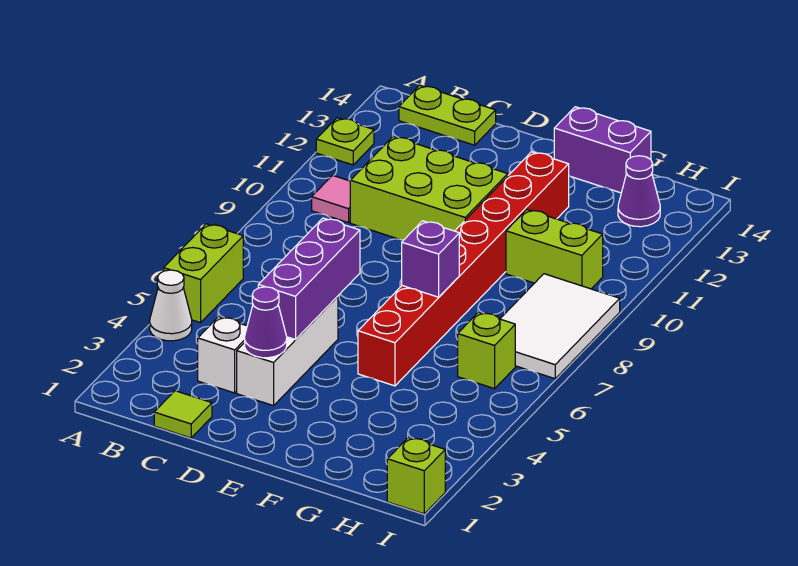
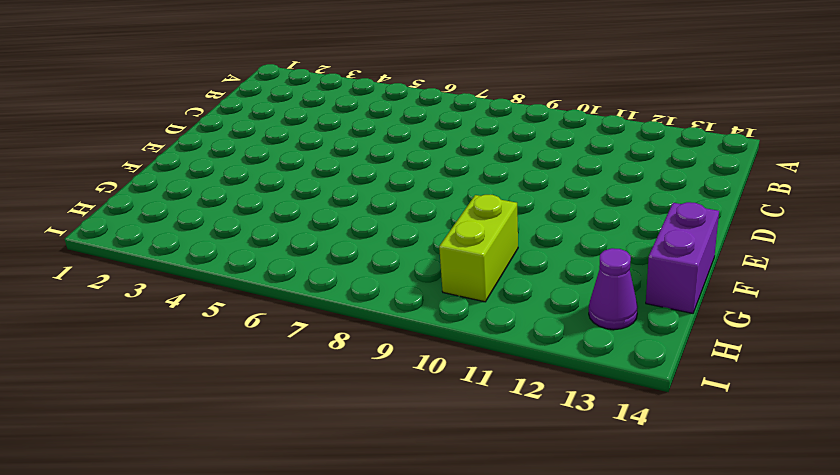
none -> white cone A4 level 1
none -> lime brick A5:A6 level 1
none -> lime plate A12 level 1

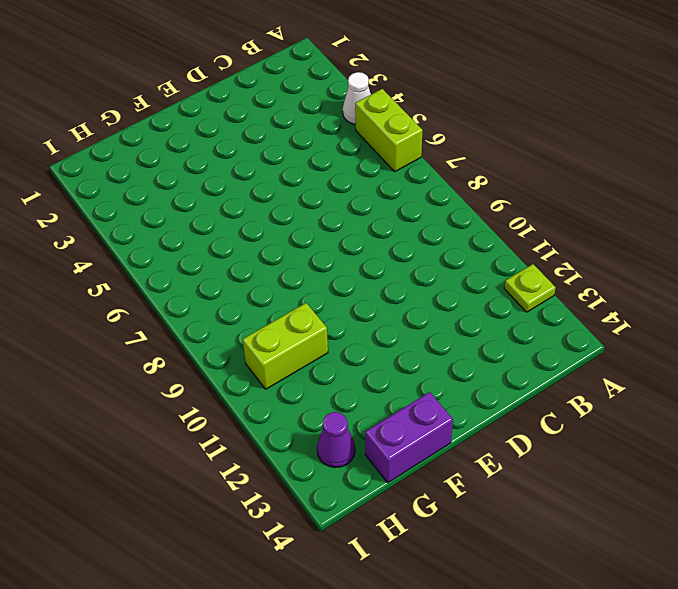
none -> pink tile B10 level 1
none -> lime plate B14:C14 level 1
none -> lime tile C1 level 1

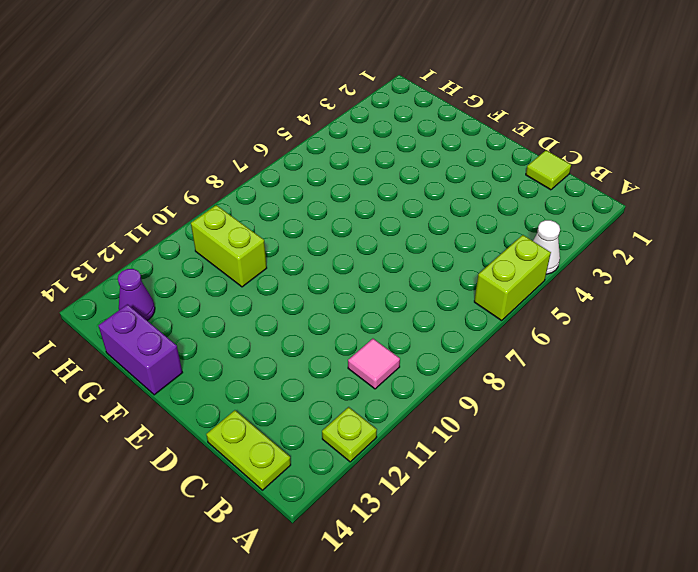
none -> white brick C3 level 1
none -> lime brick C10:E11 level 1
none -> white brick D3:D5 level 1

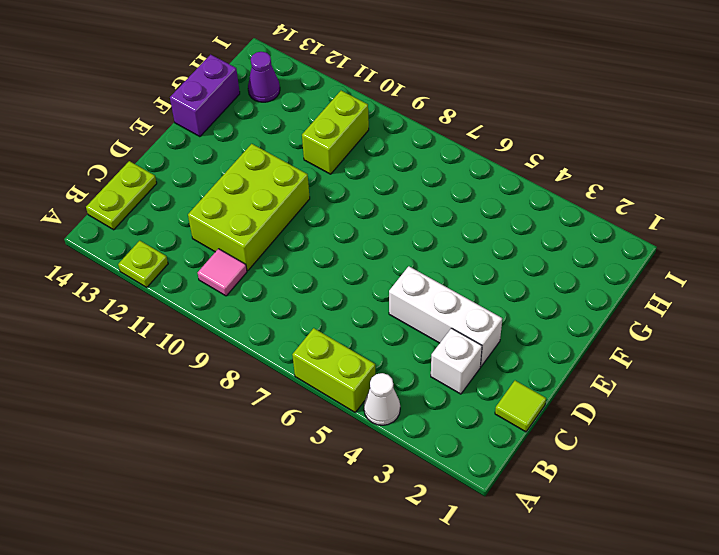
none -> red brick F5:F12 level 1
none -> lime brick H6 level 1
none -> white tile H7:I9 level 1

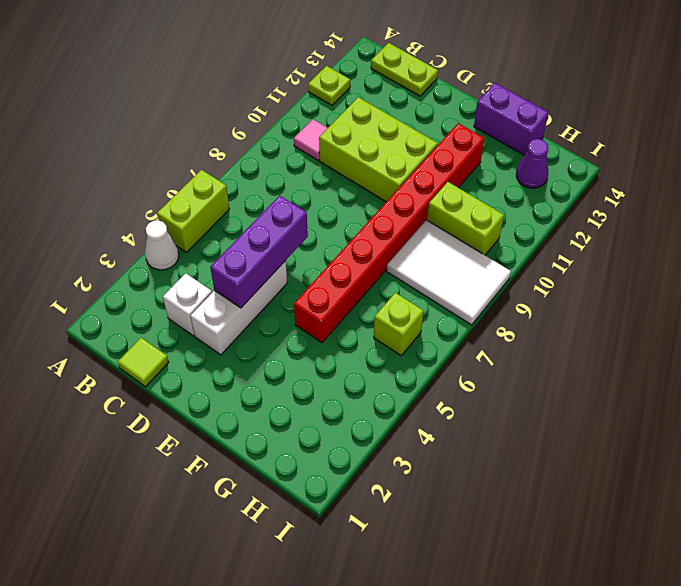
white tile G8:I9 level 1 -> white tile H7:I9 level 1
none -> lime brick I1 level 1
none -> purple cone D3 level 2
none -> purple brick F7 level 2

